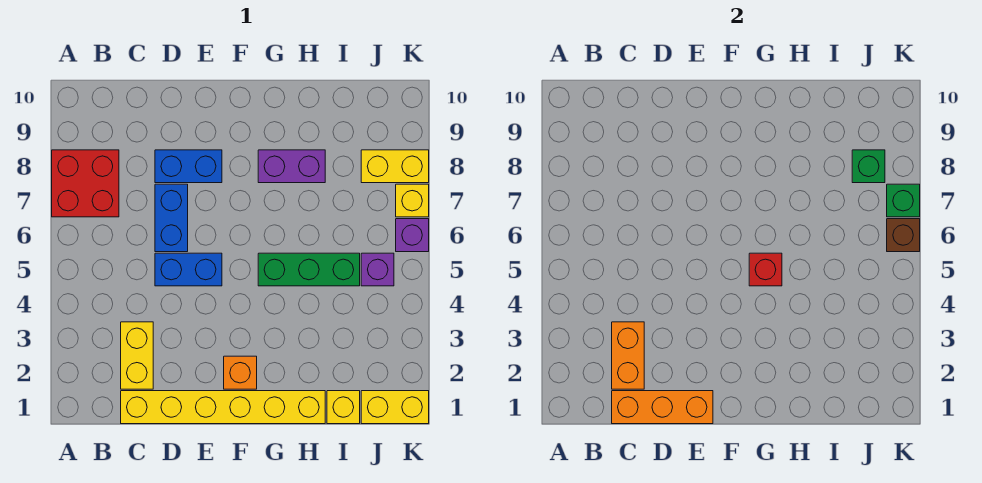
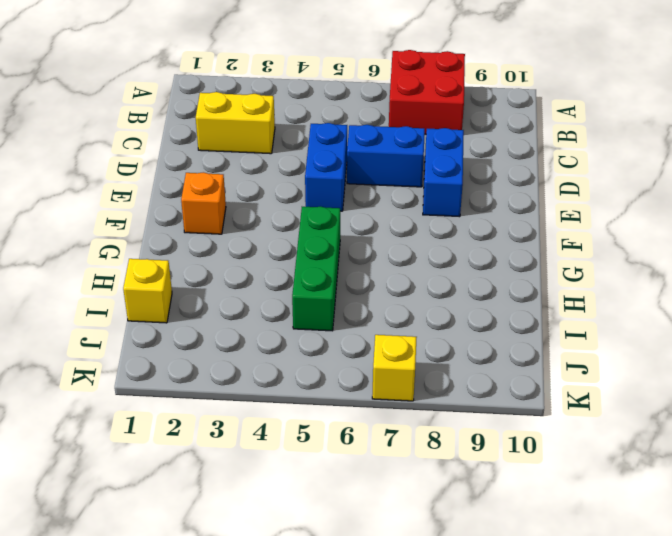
none -> yellow brick C1:H1 level 1
none -> purple brick G8:H8 level 1
none -> yellow brick J1:K1 level 1

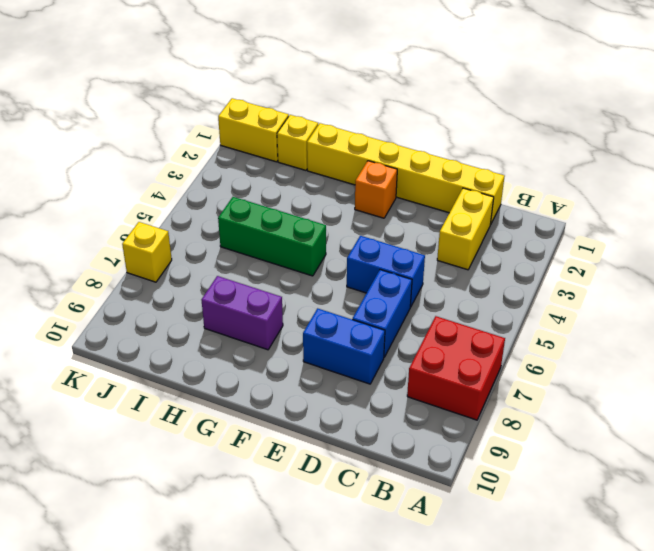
none -> purple brick J5 level 1
none -> yellow brick J8:K8 level 1
none -> purple brick K6 level 1

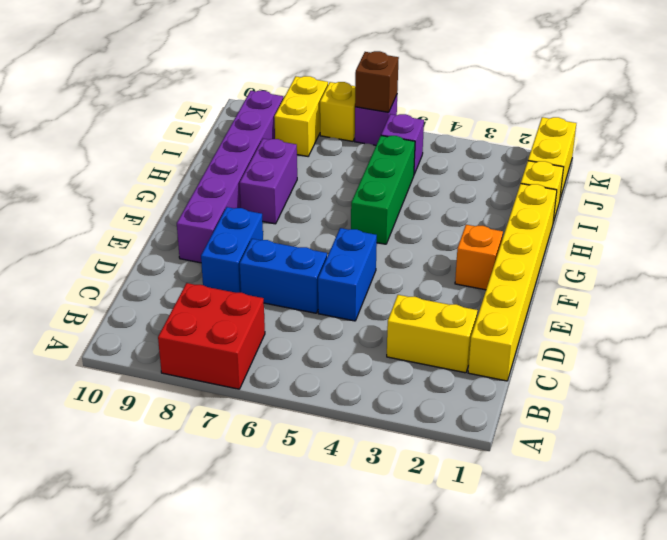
purple brick E9:J9 level 1 -> none
none -> orange brick C1:E1 level 2
none -> orange brick C2:C3 level 2
none -> red brick G5 level 2

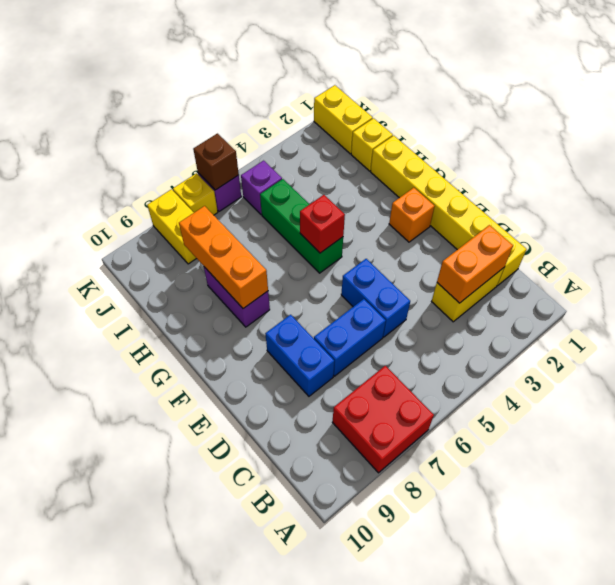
orange brick G8:I8 level 2 -> orange brick C1:E1 level 2
none -> green brick J8 level 2
none -> green brick K7 level 2

